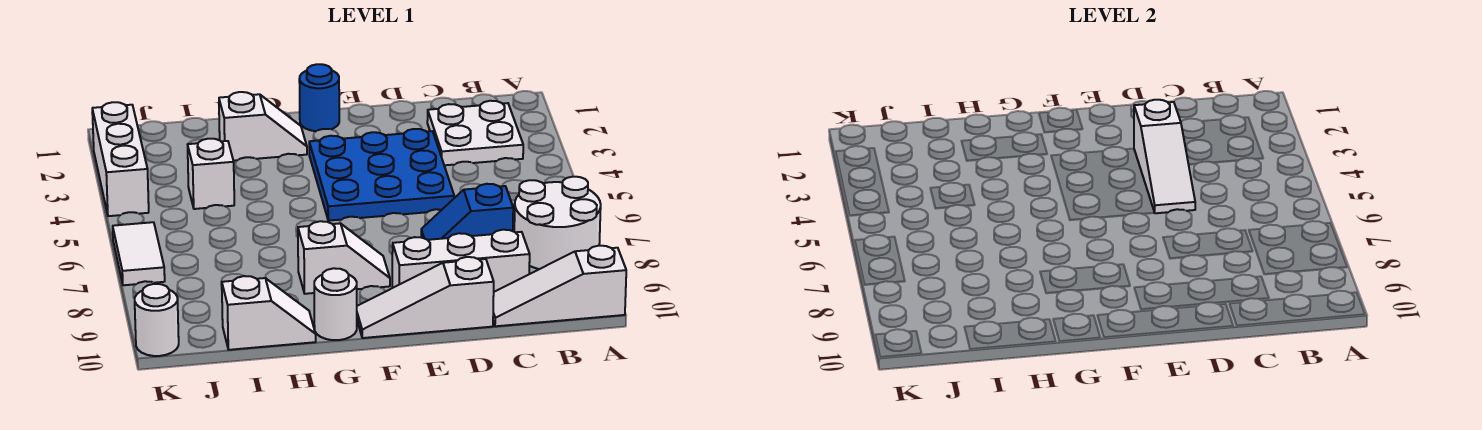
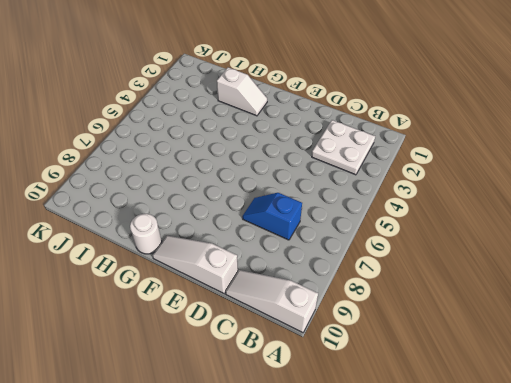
none -> white round brick A7:B8 level 1
none -> white brick C9:E9 level 1
none -> blue plate D3:F5 level 1

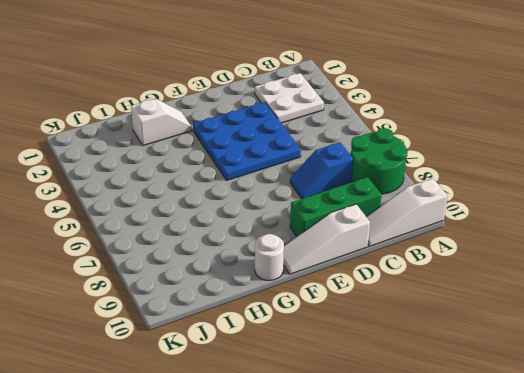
green round brick A7:B8 level 1 -> white round brick A7:B8 level 1
green brick C9:E9 level 1 -> white brick C9:E9 level 1
none -> blue round brick F1 level 1
none -> white slope F8:G8 level 1 top G
none -> white slope H10:I10 level 1 top I

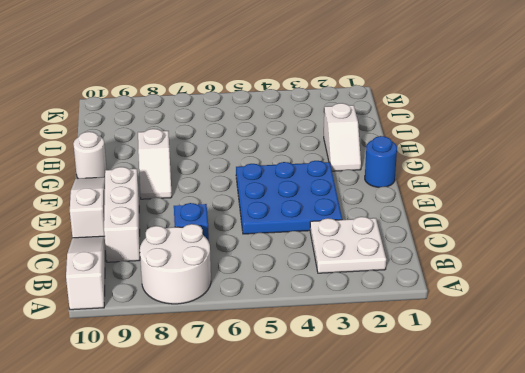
none -> white slope H10:I10 level 1 top I
none -> white brick I4 level 1
none -> white brick K2:K4 level 1

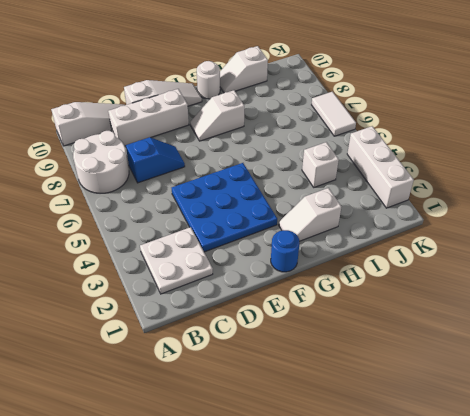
none -> white round brick K10 level 1
none -> white slope D3:D5 level 2 top 3

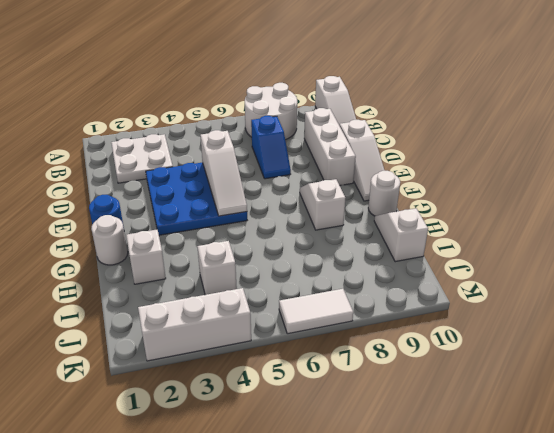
white slope D5:F5 level 2 top D -> white slope D3:D5 level 2 top 3
white round brick G1 level 1 -> white round brick K10 level 1

